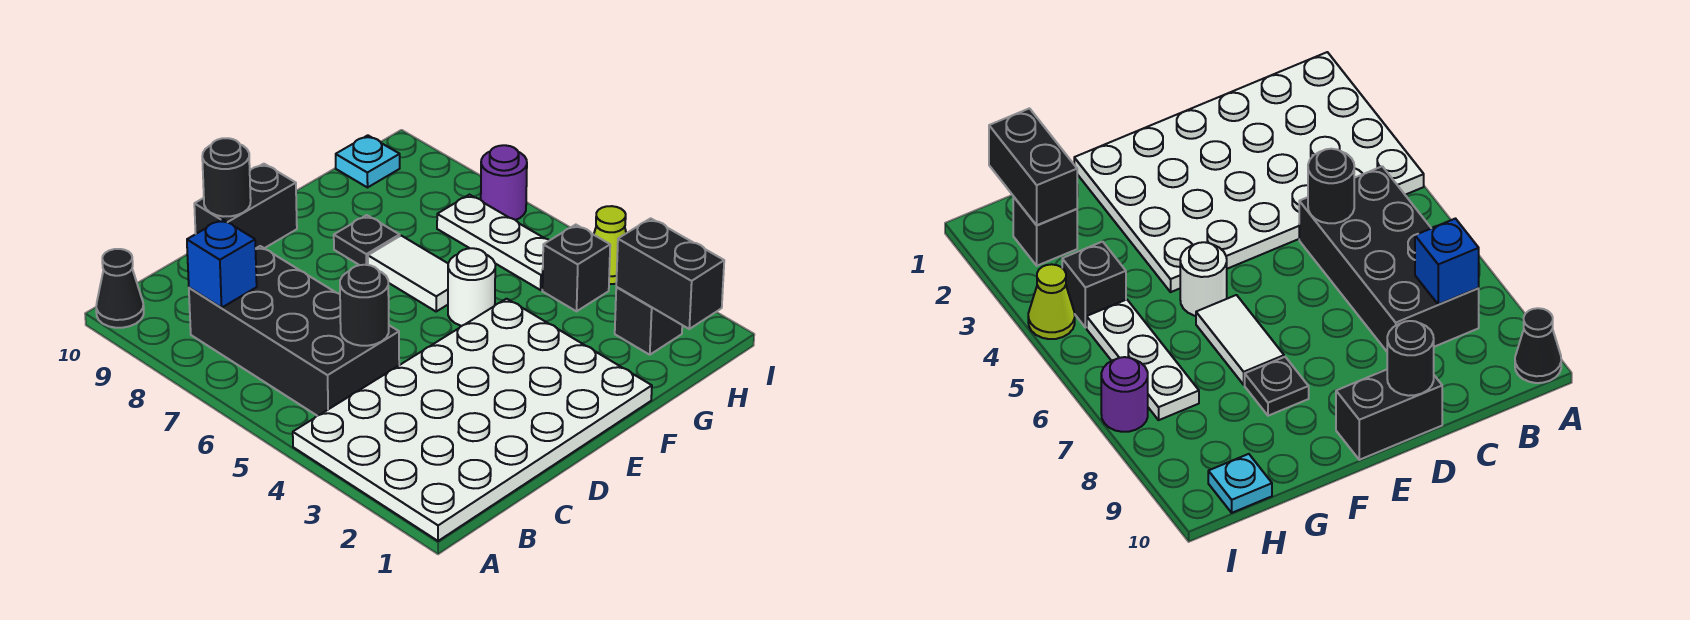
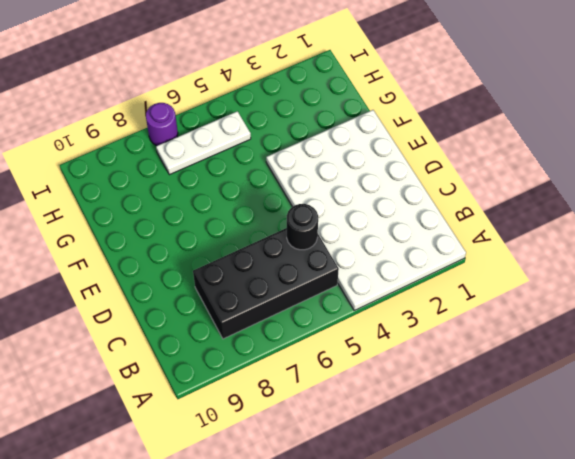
none -> black cone A10 level 1
none -> black brick D10:E10 level 1
none -> white round brick F5 level 1

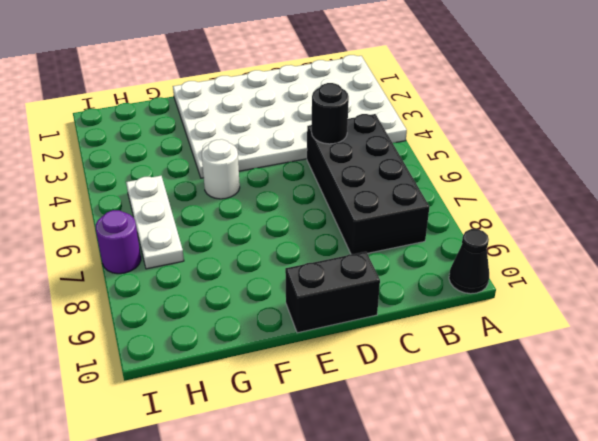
none -> white tile F6:F7 level 1
none -> black plate F8 level 1
none -> black brick H2 level 1

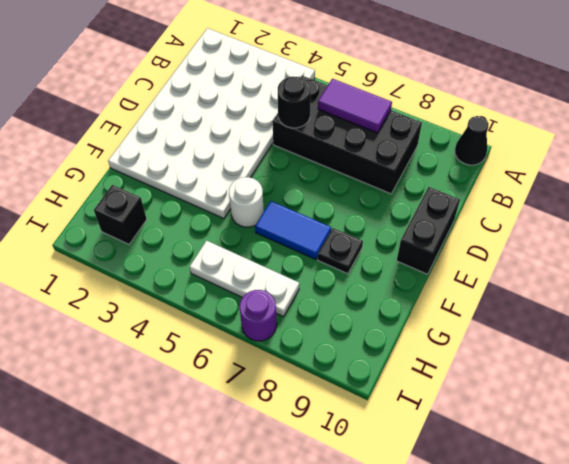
purple tile B6:B7 level 2 -> none
blue tile F6:F7 level 1 -> white tile F6:F7 level 1
none -> black brick H4 level 1
none -> cyan plate H10 level 1
none -> lime cone I4 level 1

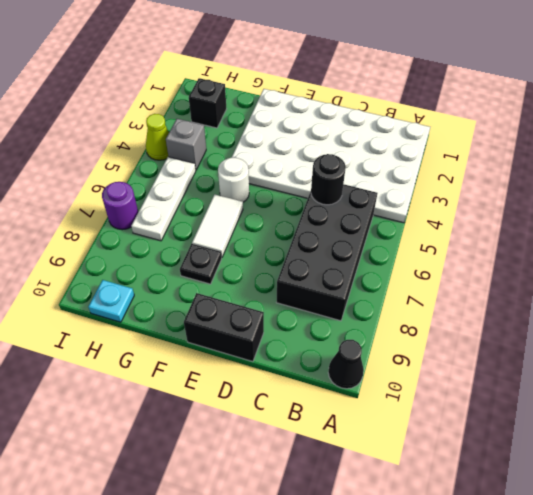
grey brick H4 level 1 -> black brick H4 level 1
none -> blue brick B8 level 2
none -> black round brick D10 level 2
none -> black brick H1:H2 level 2

